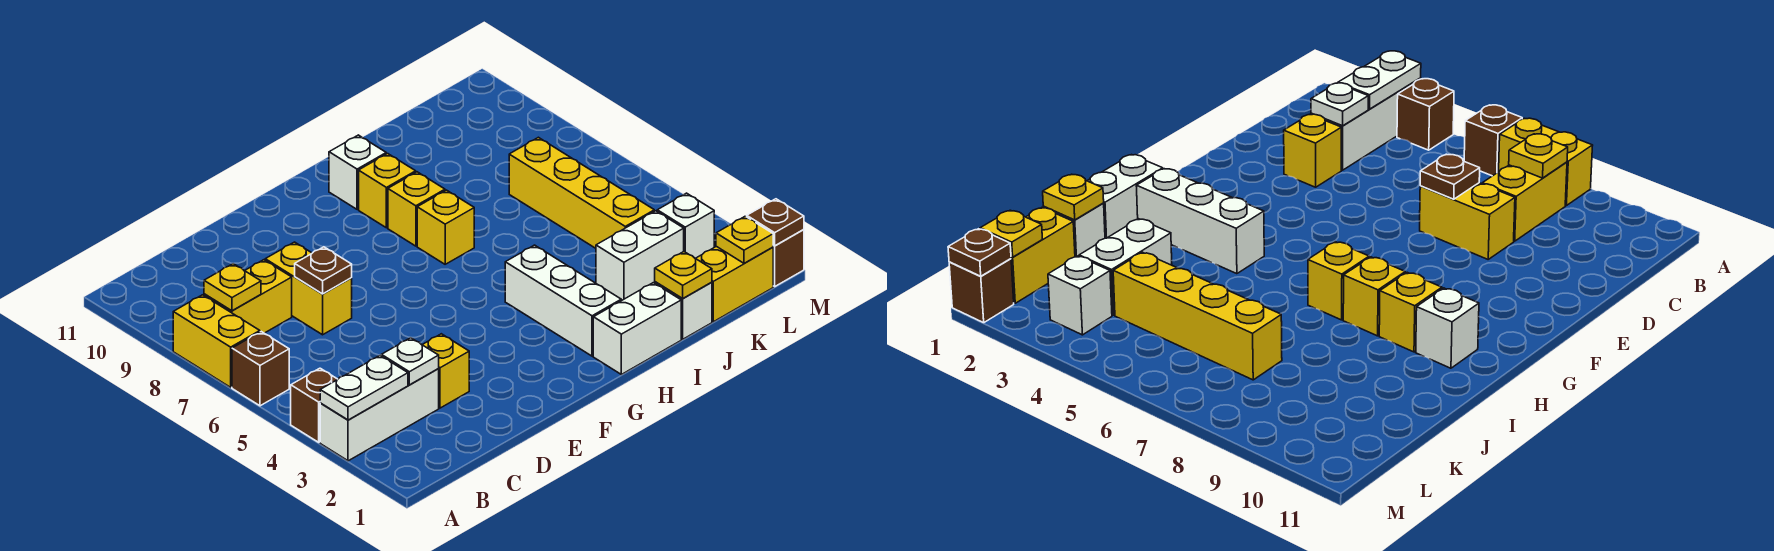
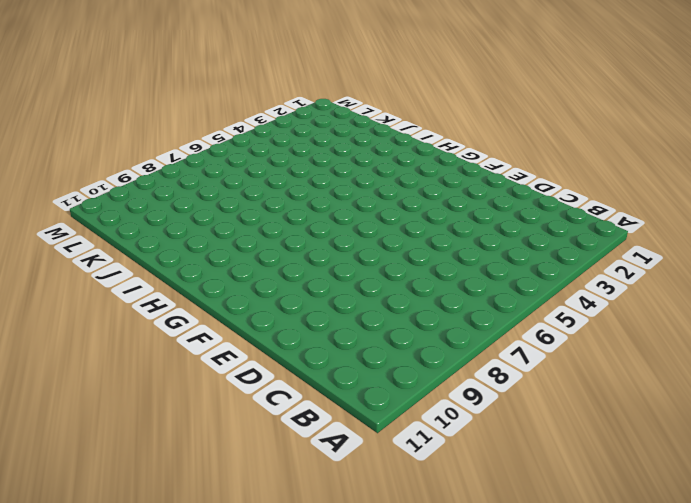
none -> white brick A3:C3 level 1
none -> brown brick A4 level 1
none -> brown brick A6 level 1

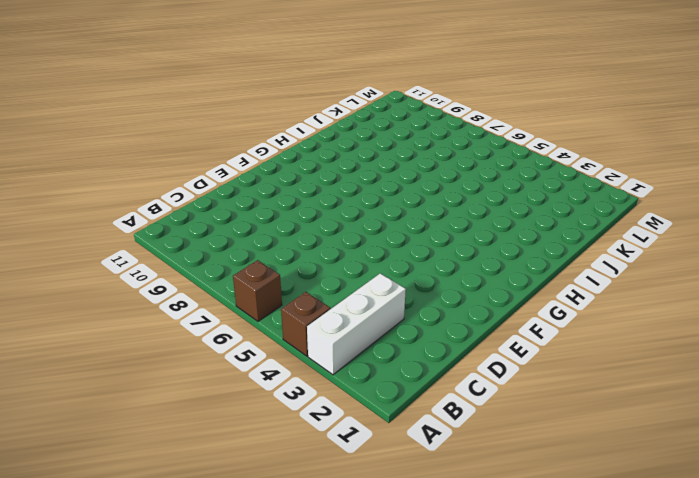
none -> yellow brick A7:A8 level 1
none -> yellow brick B8:C8 level 1
none -> yellow brick D3 level 1

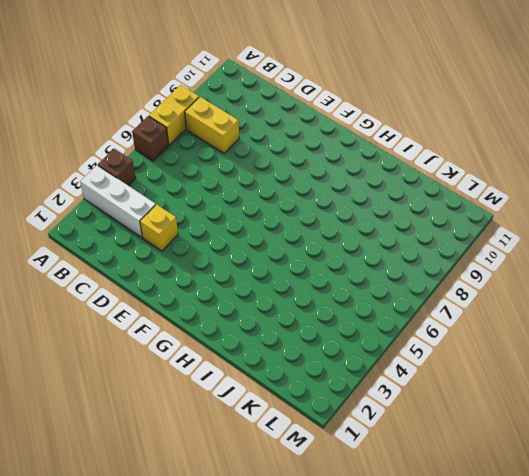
none -> yellow brick D7:D8 level 1
none -> white brick H1:I1 level 1
none -> white brick H2:H4 level 1

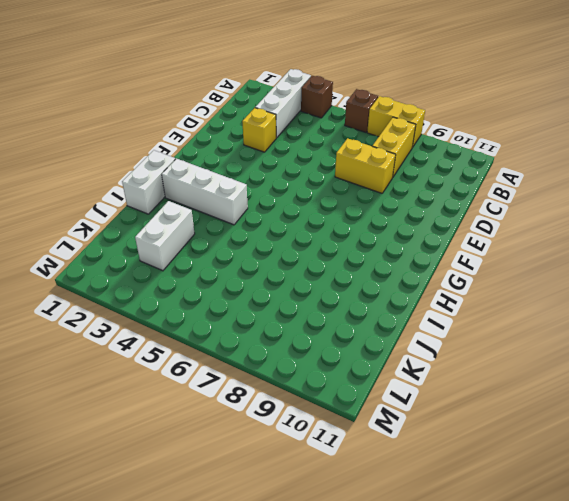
none -> yellow brick H7 level 1
none -> yellow brick H8 level 1
none -> yellow brick H9 level 1

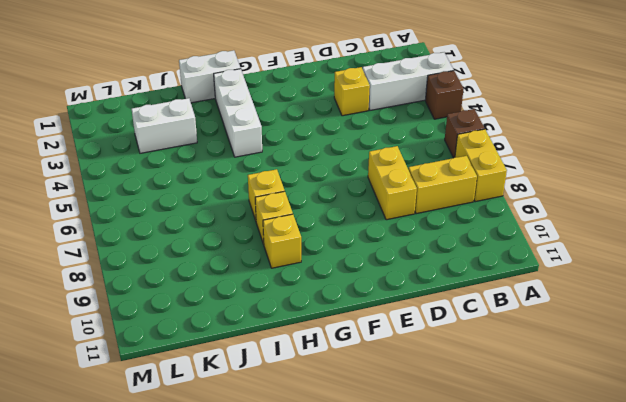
none -> white brick H10 level 1
none -> white brick J1 level 1
none -> yellow brick K1:L1 level 1

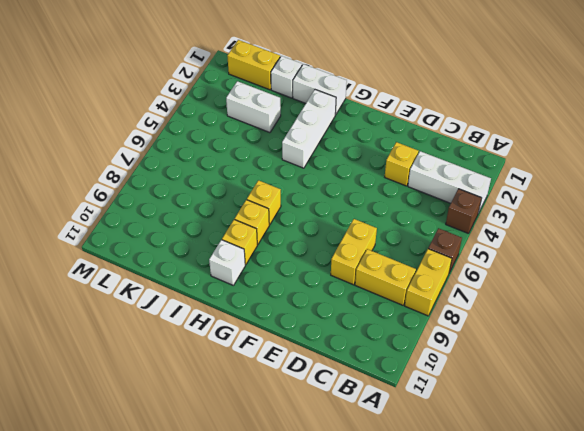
none -> yellow brick K4:K7 level 1
none -> white brick L3 level 1
none -> brown brick M1 level 1

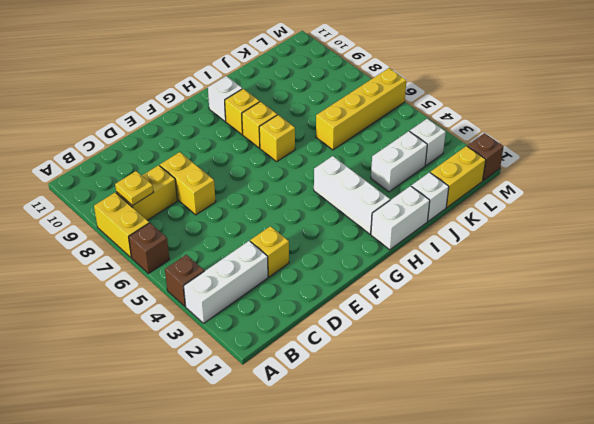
yellow brick J6:M6 level 1 -> yellow brick K4:K7 level 1
none -> white plate A3:B3 level 2
none -> white plate C3 level 2
none -> brown plate D7 level 2

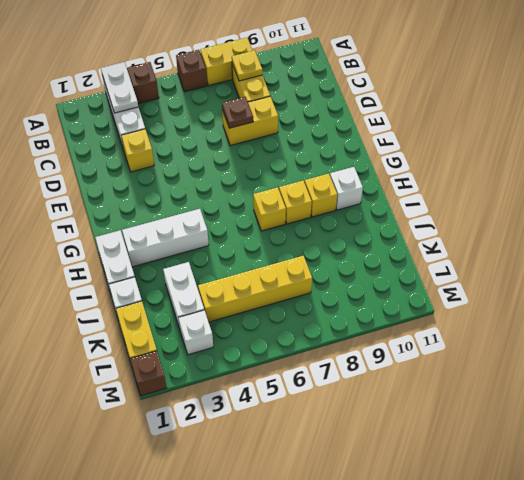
none -> white plate C3 level 2
none -> yellow plate J1 level 2
none -> yellow plate L1 level 2

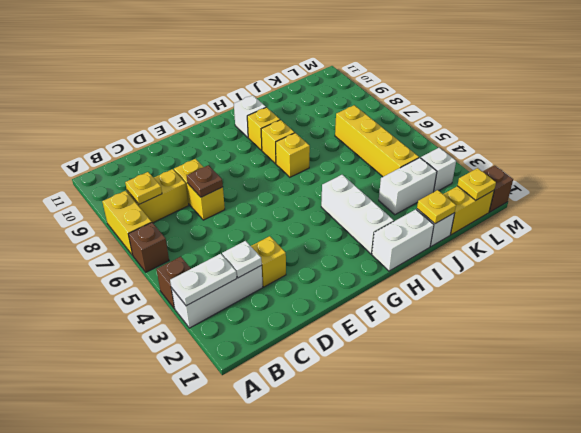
none -> brown plate M1 level 2

